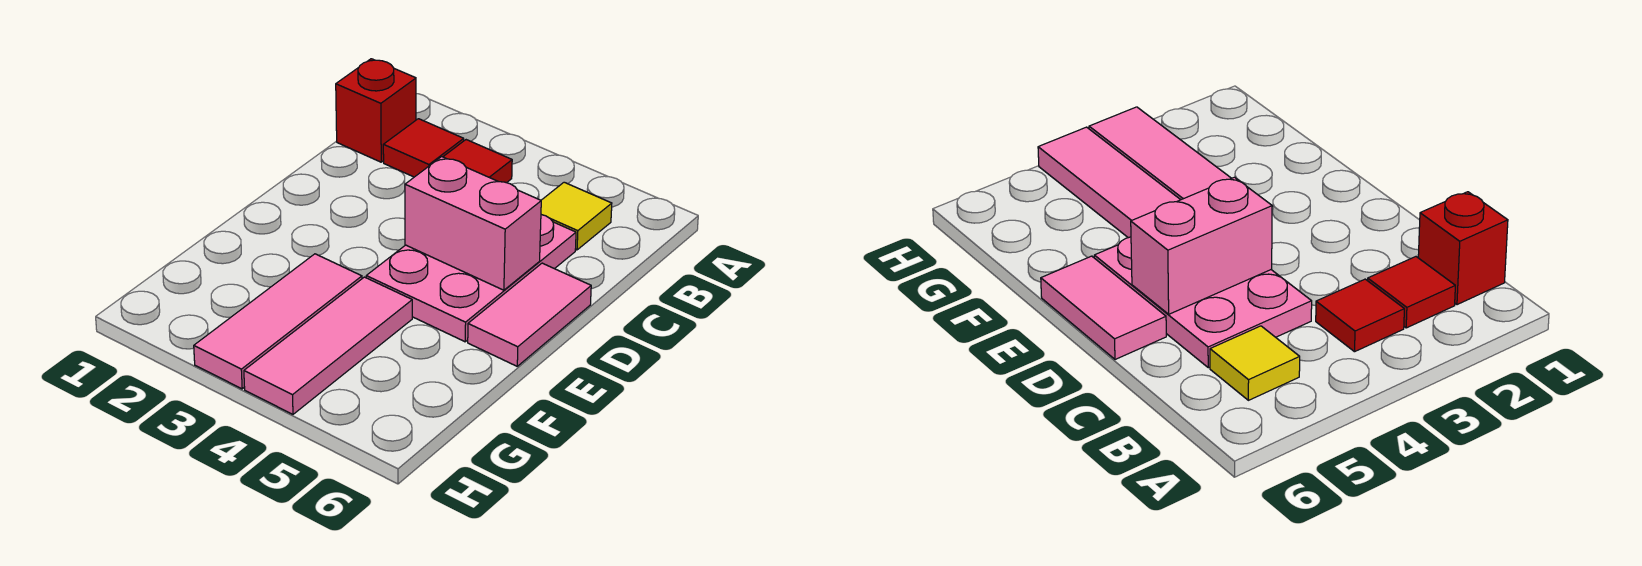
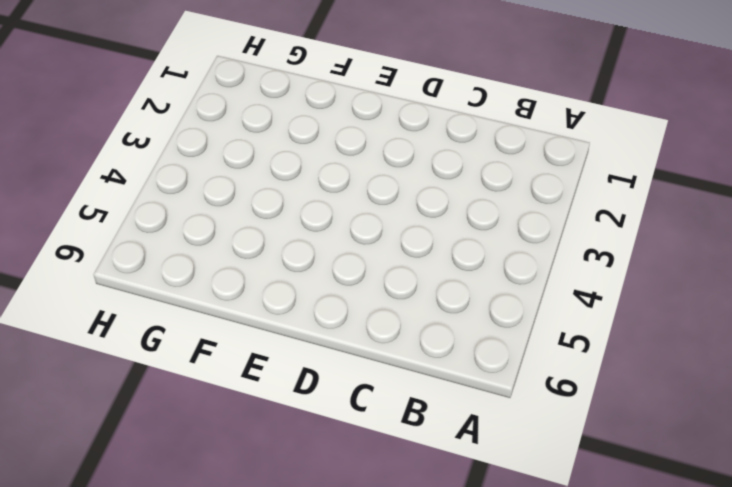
none -> red brick B1 level 1
none -> red tile B2 level 1

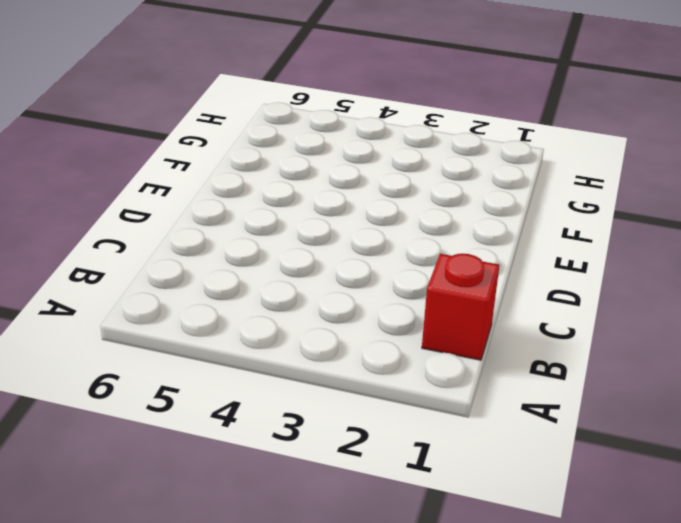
none -> red tile B2 level 1
none -> red tile B3 level 1

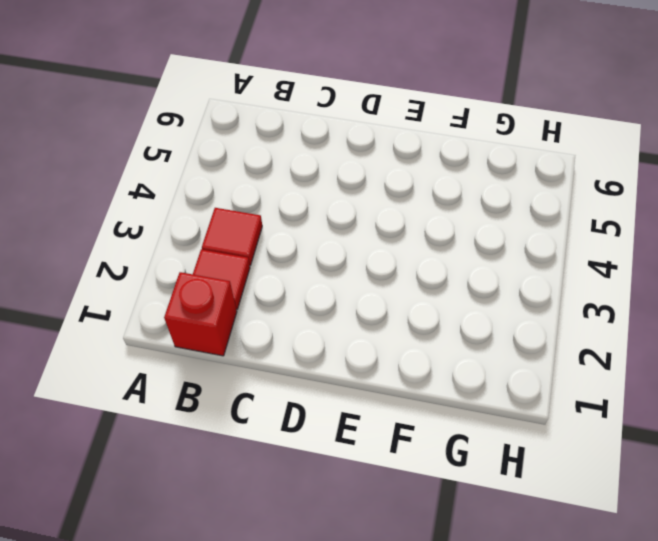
none -> yellow tile B5 level 1
none -> pink plate C4:E5 level 1

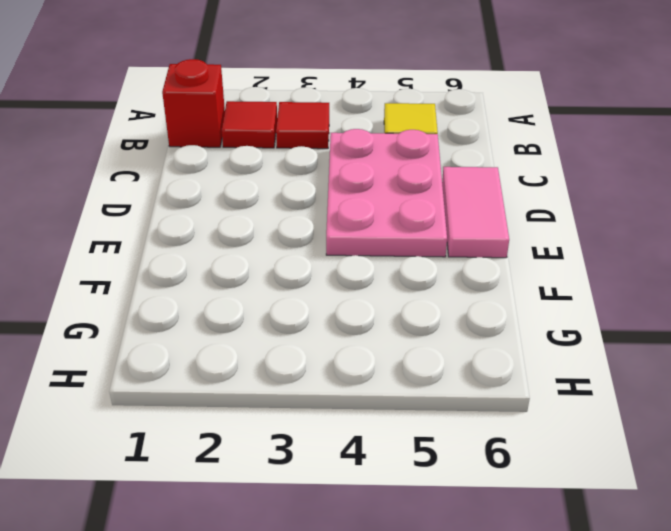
none -> pink tile F3:H3 level 1
none -> pink tile F4:H4 level 1

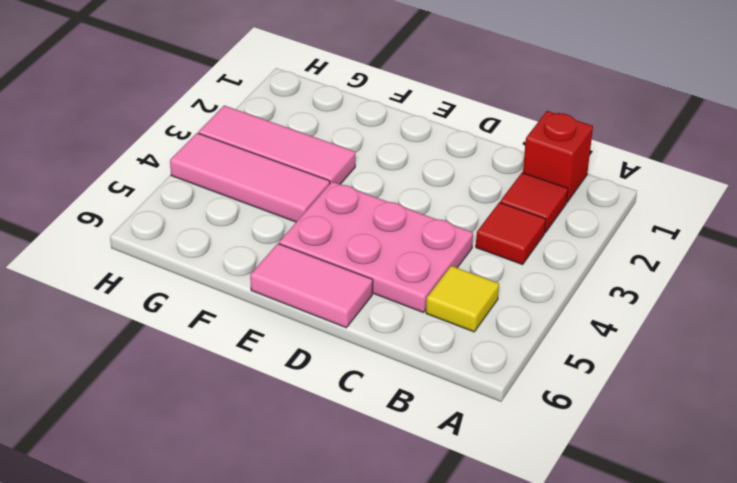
none -> pink brick D4:D5 level 2

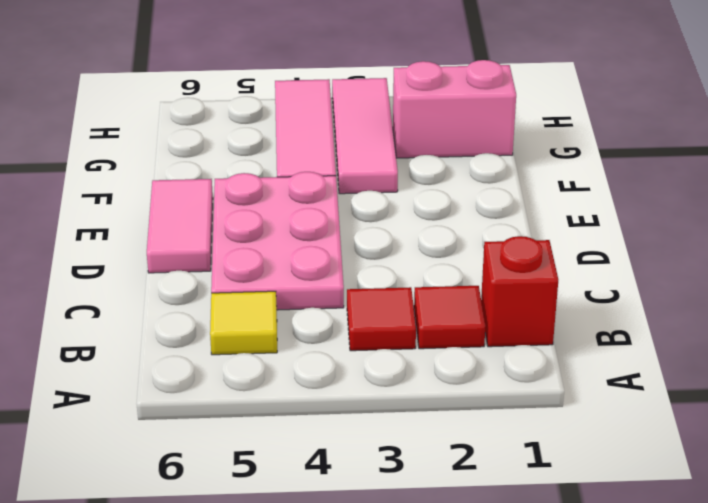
pink brick G1:G2 level 1 -> pink brick D4:D5 level 2

